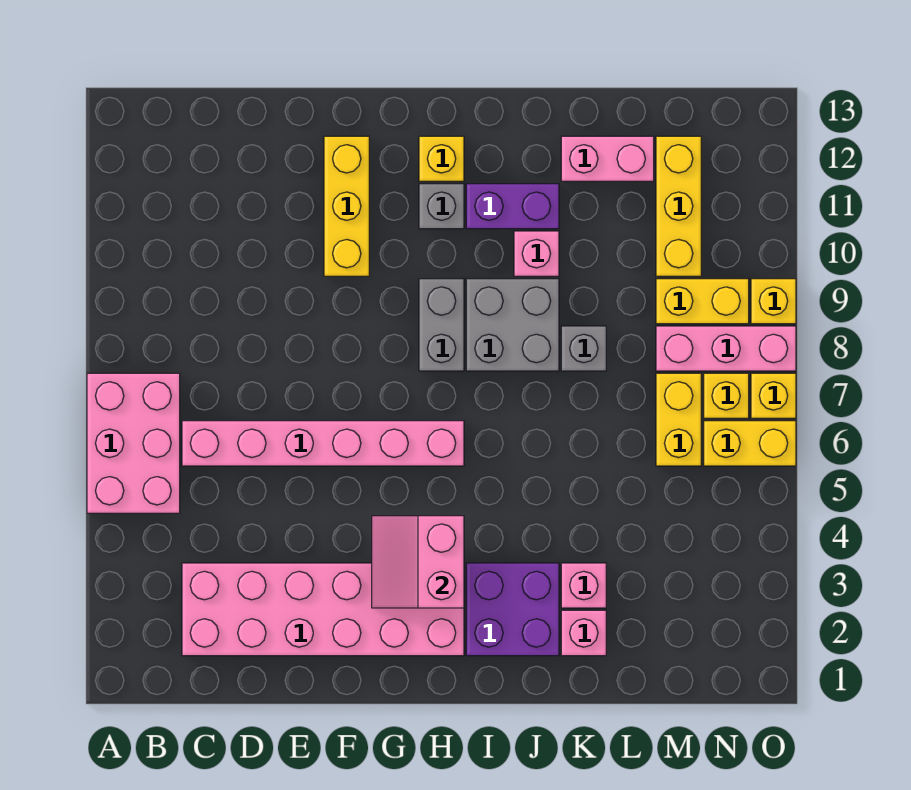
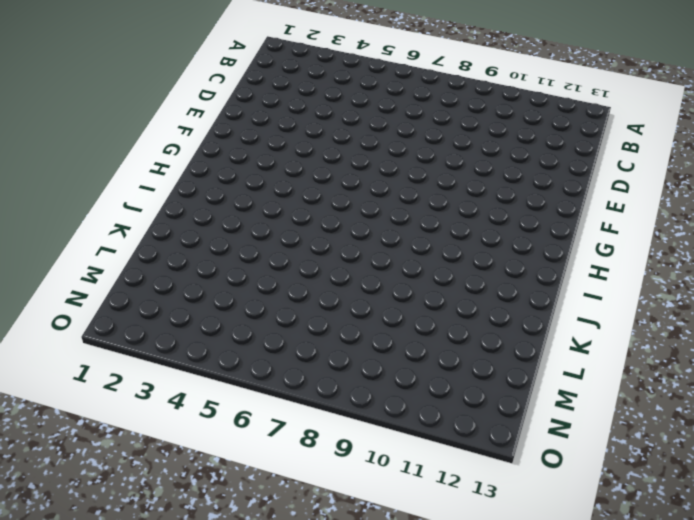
none -> pink brick A5:B7 level 1
none -> pink brick C2:H3 level 1
none -> pink brick C6:H6 level 1

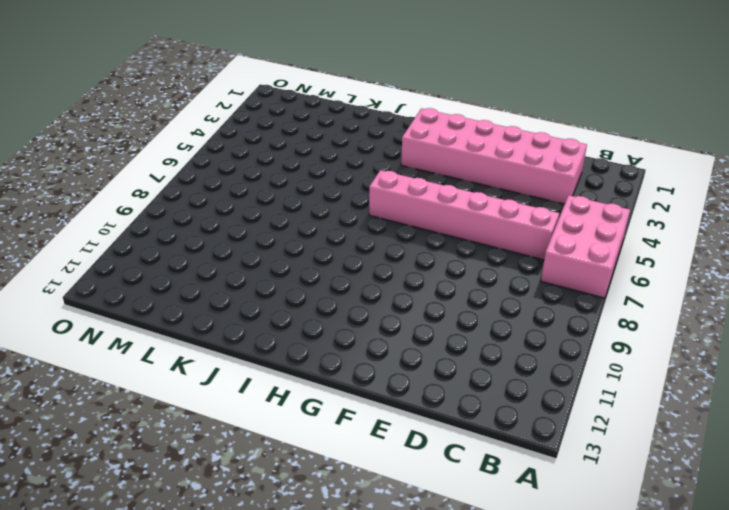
none -> yellow brick F10:F12 level 1
none -> grey brick H8:H9 level 1
none -> grey brick H11 level 1

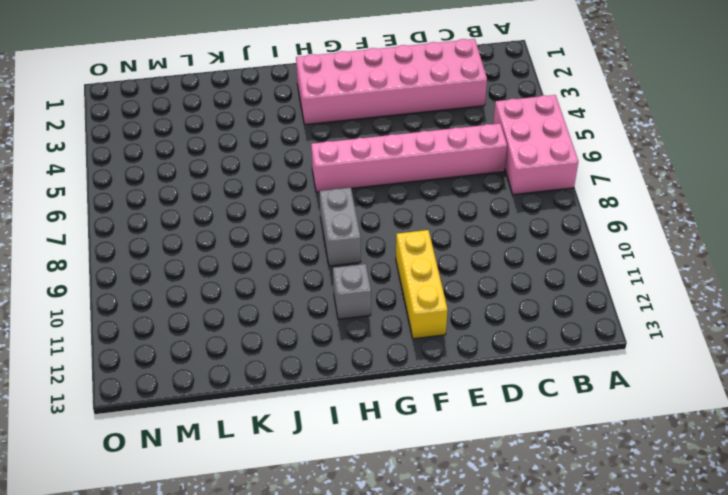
none -> yellow brick H12 level 1
none -> purple brick I2:J3 level 1
none -> grey brick I8:J9 level 1

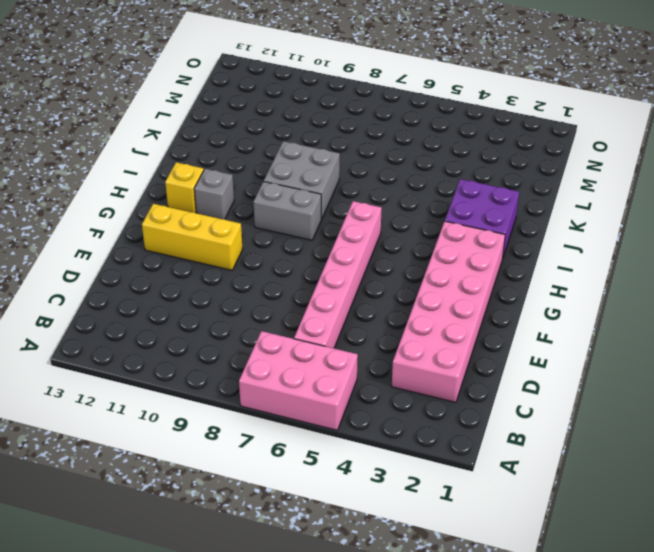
none -> purple brick I11:J11 level 1
none -> pink brick J10 level 1
none -> pink brick K2 level 1

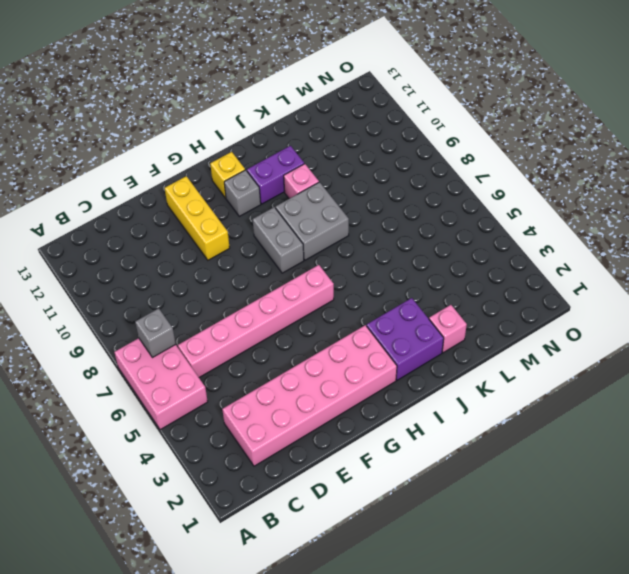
grey brick B7 level 2 -> grey brick K8 level 1
none -> pink brick K3 level 1
none -> pink brick K12:L12 level 1
none -> yellow brick M6:M7 level 1

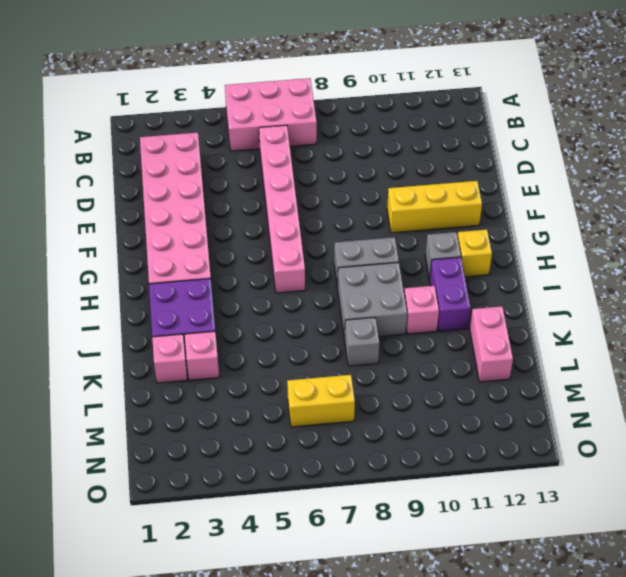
none -> pink brick M8:O8 level 1
none -> yellow brick M9:N9 level 1
none -> yellow brick M10:M12 level 1

